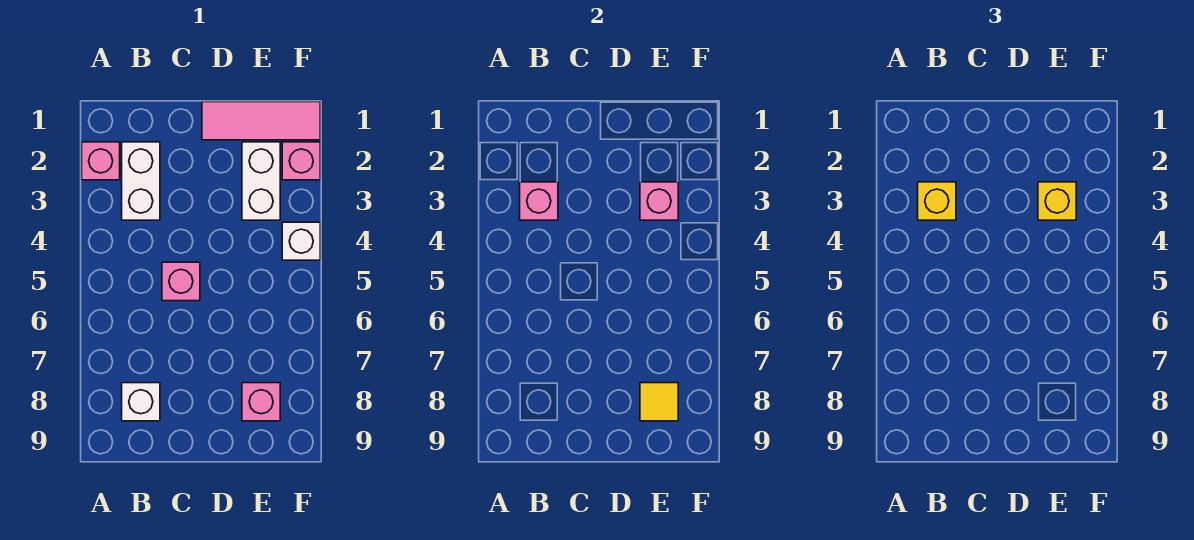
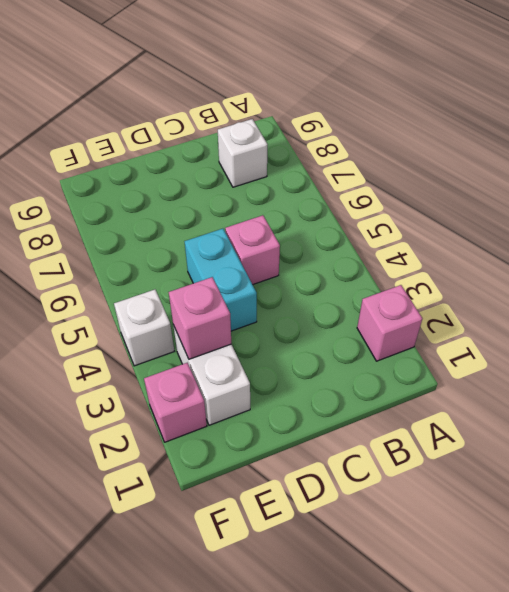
cyan brick D4:D5 level 1 -> none
none -> white brick B2:B3 level 1
none -> pink tile D1:F1 level 1
none -> pink brick E8 level 1

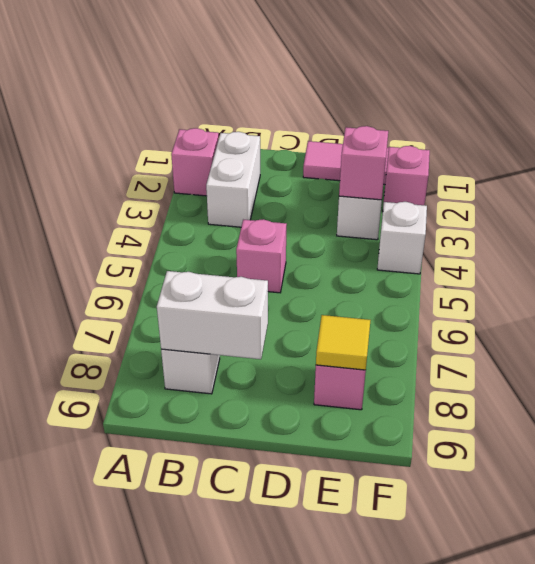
white brick B8:C8 level 2 -> none
none -> pink brick B3 level 2
none -> yellow brick B3 level 3
none -> yellow brick E3 level 3

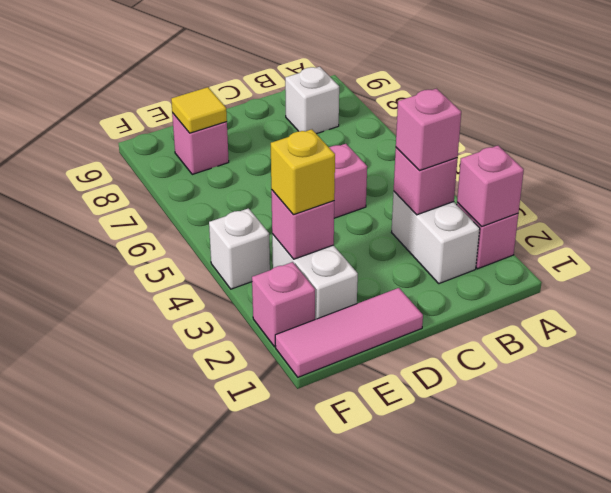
pink brick A2 level 2 -> none
pink brick B3 level 3 -> yellow brick B3 level 3

